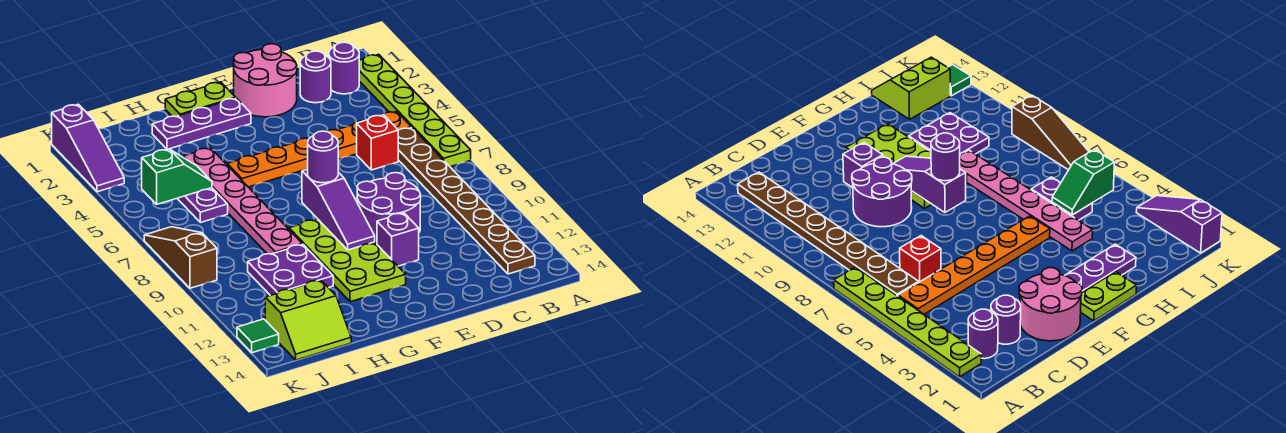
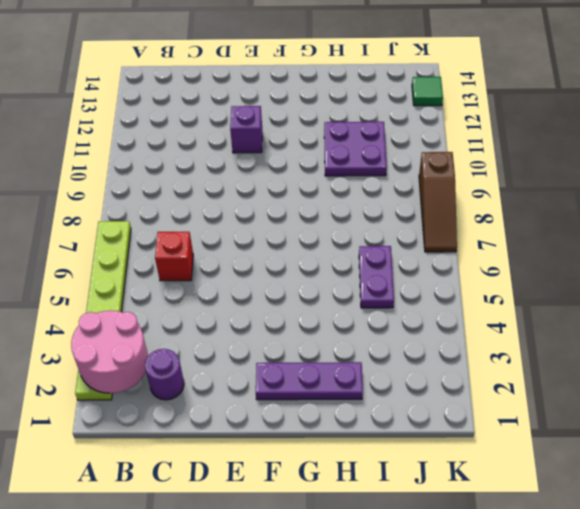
pink round brick A2:B3 level 2 -> pink round brick D1:E2 level 1
none -> purple round brick B2 level 1
none -> orange plate B5:G5 level 1
none -> brown plate B6:B13 level 1

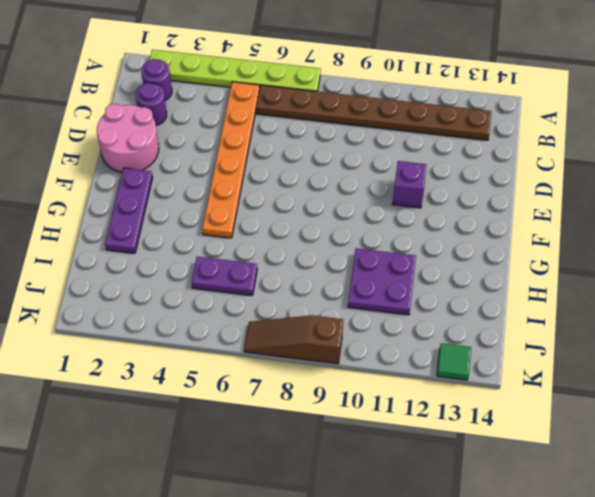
none -> red brick C6 level 1
none -> purple round brick D9:E10 level 1
none -> lime plate F1:G1 level 1

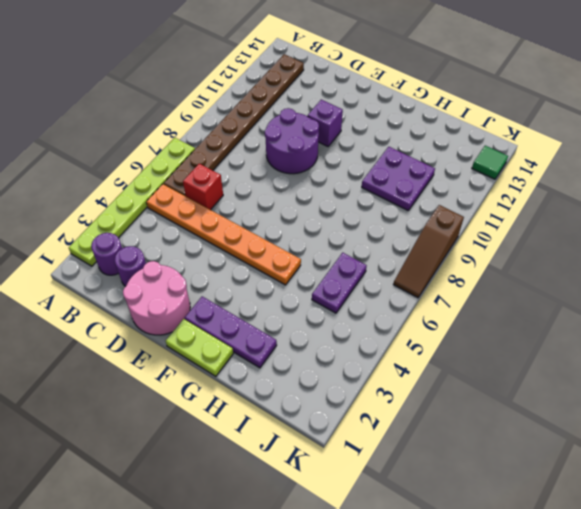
none -> lime plate F9:G12 level 1
none -> pink plate H4:H9 level 1
none -> lime slope I13:J14 level 1 top 13

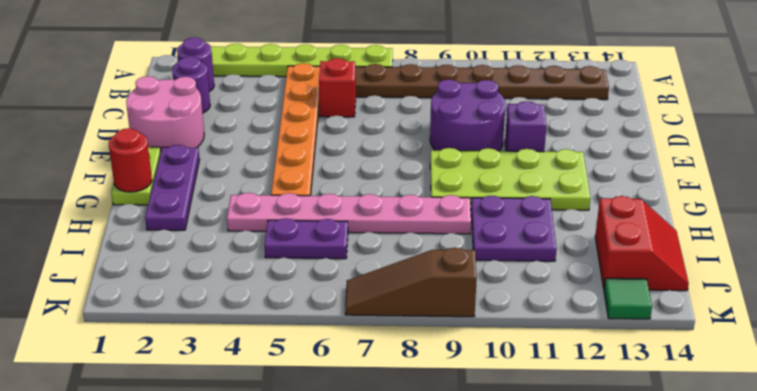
red round brick G1 level 2 -> none
red slope I13:J14 level 1 top 13 -> lime slope I13:J14 level 1 top 13
none -> purple slope K1:K3 level 1 top 1
none -> purple slope F8:F10 level 2 top 8
none -> green slope I5:J5 level 2 top J

